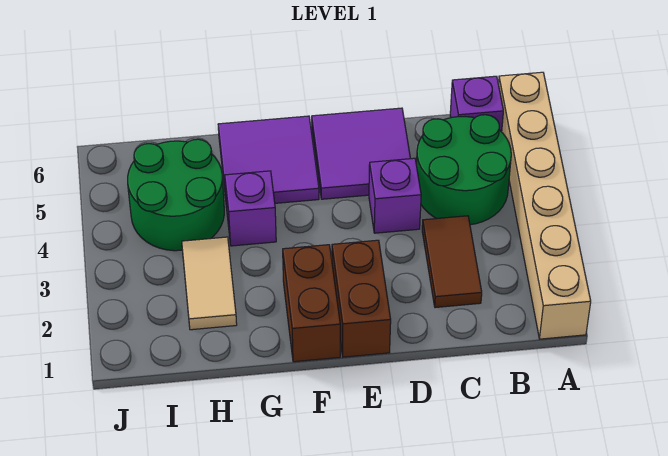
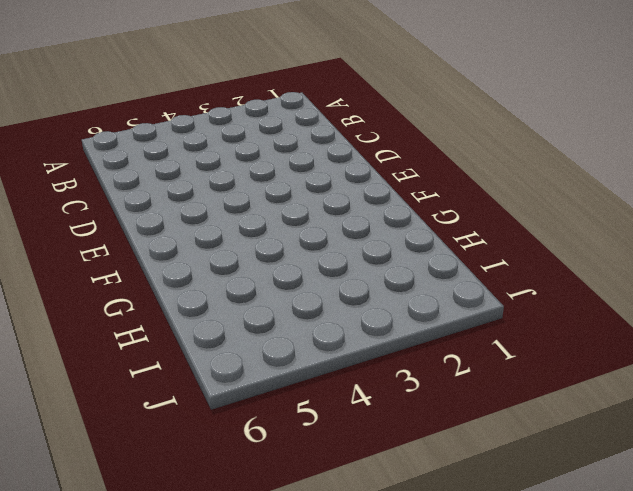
none -> tan brick A1:A6 level 1
none -> green round brick B4:C5 level 1
none -> purple brick B6 level 1

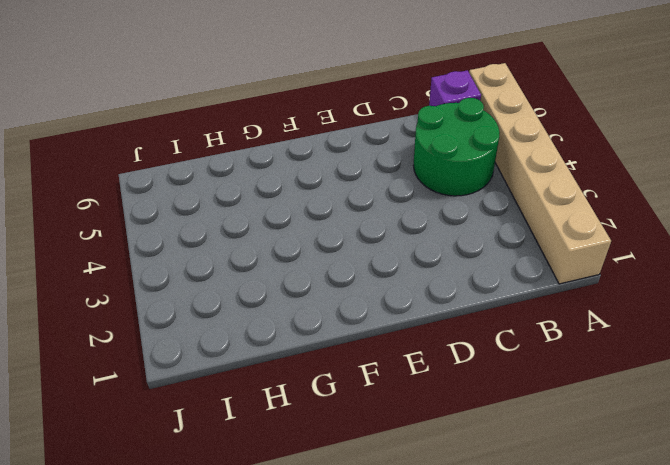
none -> brown tile C2:C3 level 1
none -> purple brick D4 level 1
none -> purple tile D5:E6 level 1

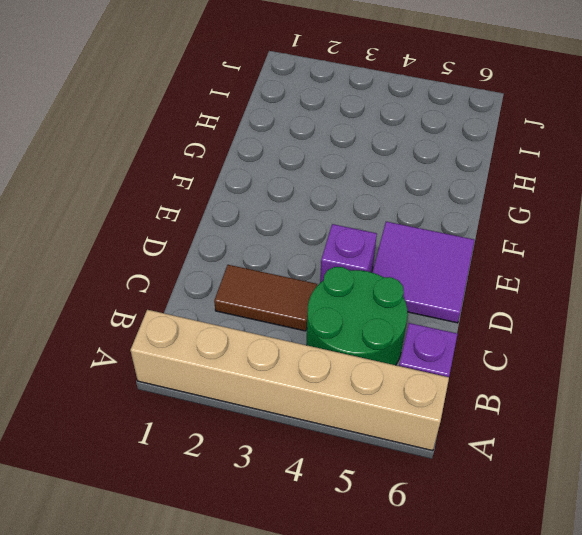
none -> brown brick E1:E2 level 1
none -> brown brick F1:F2 level 1
none -> purple tile F5:G6 level 1

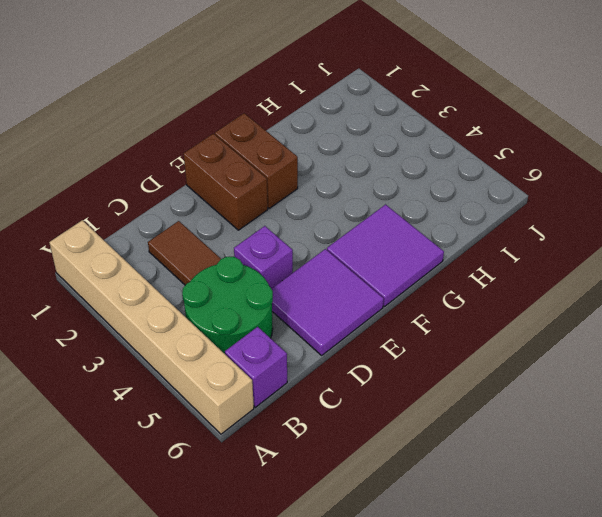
none -> purple brick G4 level 1
none -> tan tile H2:H3 level 1
none -> green round brick H4:I5 level 1

